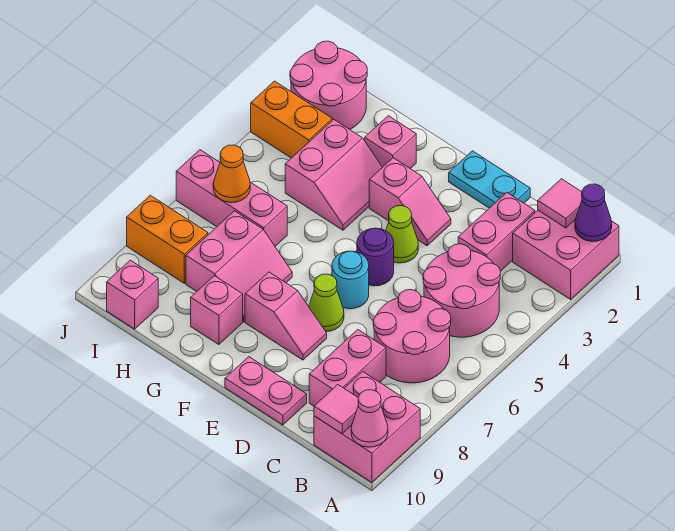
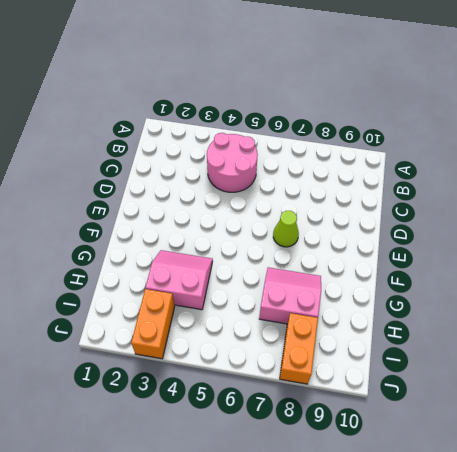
none -> pink brick A1:B2 level 1
none -> pink brick A9:B10 level 1
none -> pink round brick B6:C7 level 1

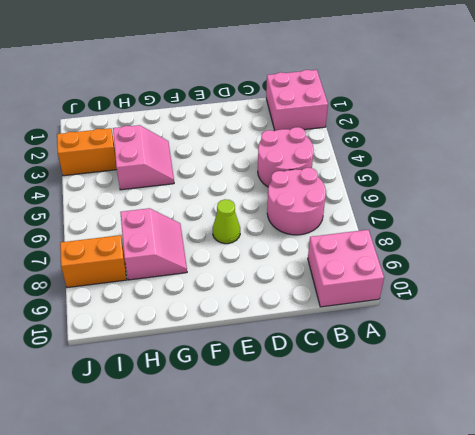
none -> pink brick C2:C3 level 1
none -> pink brick C8:C9 level 1
none -> cyan plate D1:E1 level 1

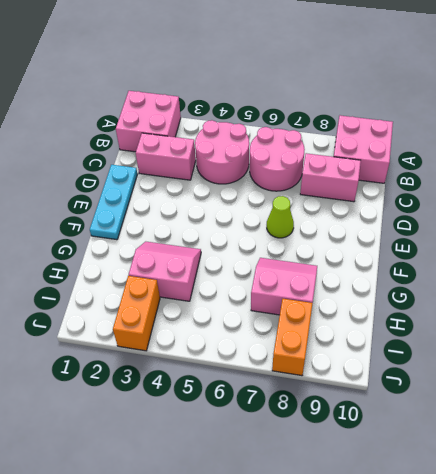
cyan plate D1:F1 level 1 -> cyan plate D1:E1 level 1
none -> pink plate D10:E10 level 1
none -> pink slope E3:F3 level 1 top F
none -> lime cone E4 level 1

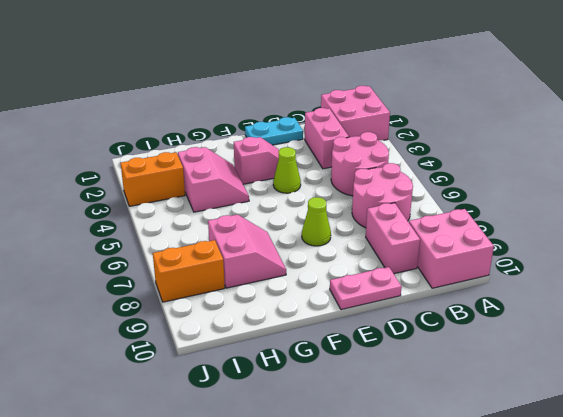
none -> purple round brick E5 level 1
none -> cyan round brick E6 level 1
none -> pink slope E8:F8 level 1 top F

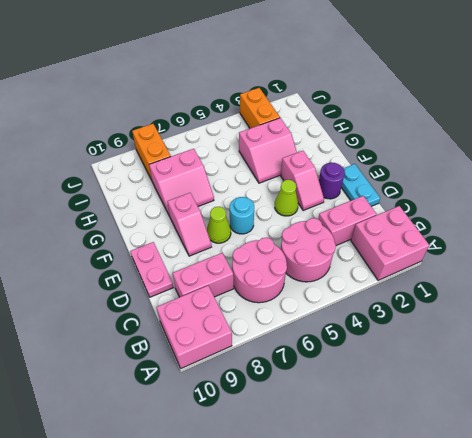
purple round brick E2 level 1 -> purple round brick E5 level 1
none -> pink brick G2 level 1
none -> pink brick G9 level 1
none -> pink brick H6:J6 level 1

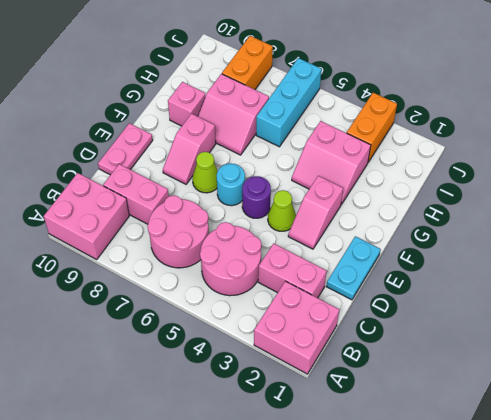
cyan brick H6:J6 level 1 -> pink brick H6:J6 level 1
none -> pink brick G2 level 1
none -> pink round brick I1:J2 level 1
none -> pink brick I10 level 1

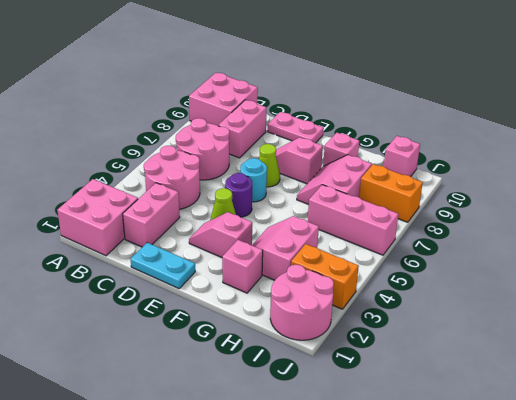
none -> purple cone A1 level 2
none -> pink cone A10 level 2
none -> pink tile B1 level 2

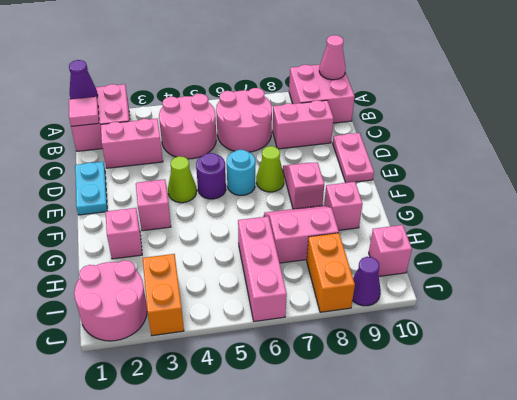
purple cone J9 level 1 -> none
none -> pink slope G3:H4 level 1 top H
none -> pink tile B10 level 2
none -> orange cone I6 level 2

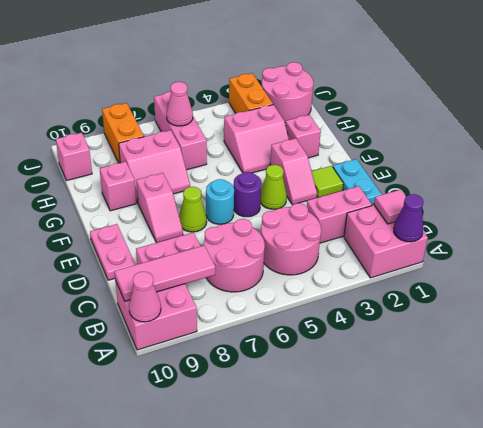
pink tile B8:B10 level 2 -> pink tile B10 level 2
lime tile E2 level 1 -> none
pink cone I6 level 2 -> orange cone I6 level 2

